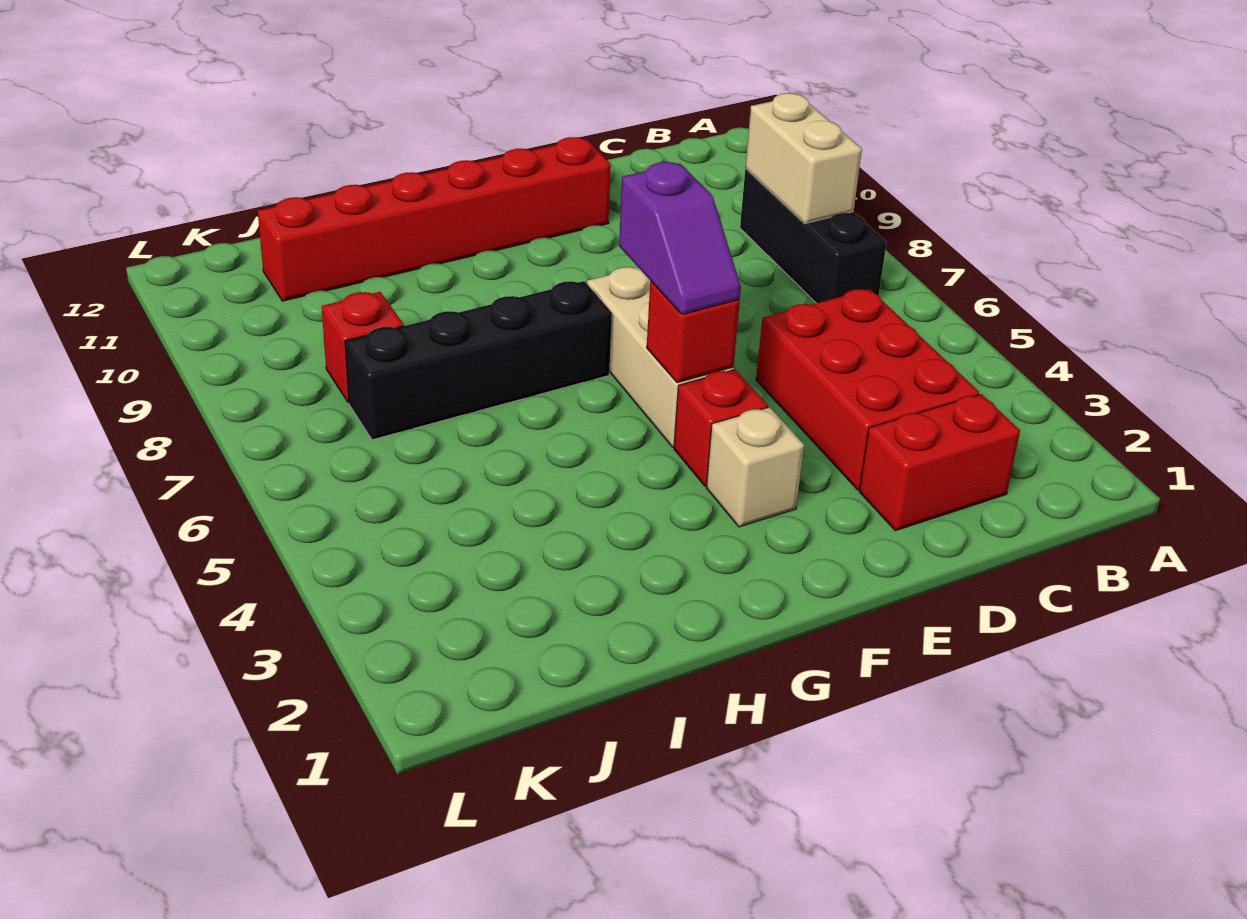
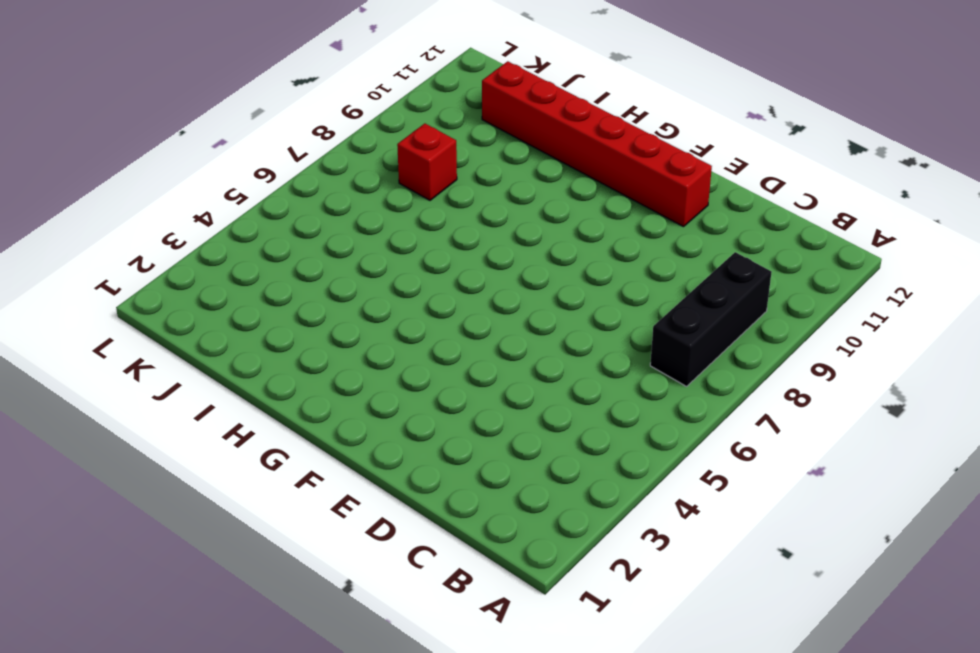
none -> red brick C2:D2 level 1
none -> red brick C3:D5 level 1
none -> tan brick F3 level 1

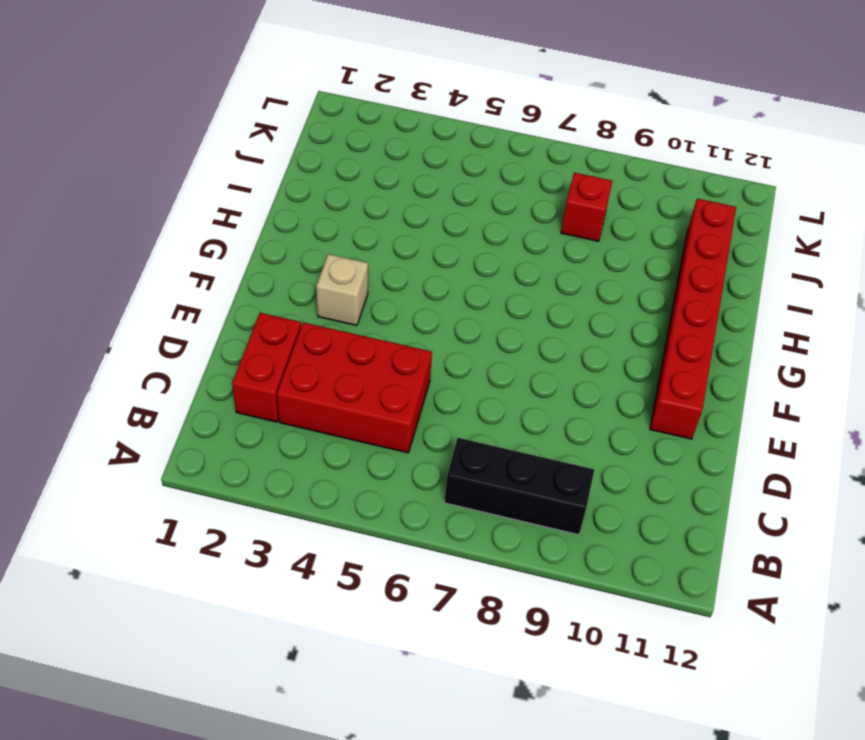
none -> red brick F4 level 1
none -> tan brick F5:F7 level 1
none -> black brick G7:J7 level 1

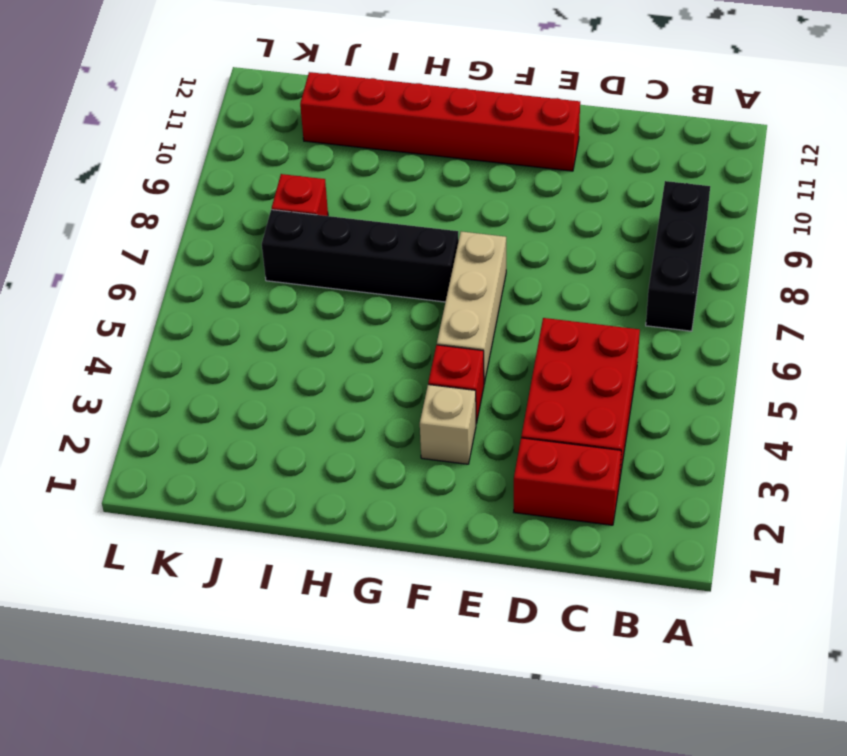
none -> tan brick B8:B9 level 2
none -> red brick F5 level 2
none -> purple slope F5:F6 level 3 top 6

